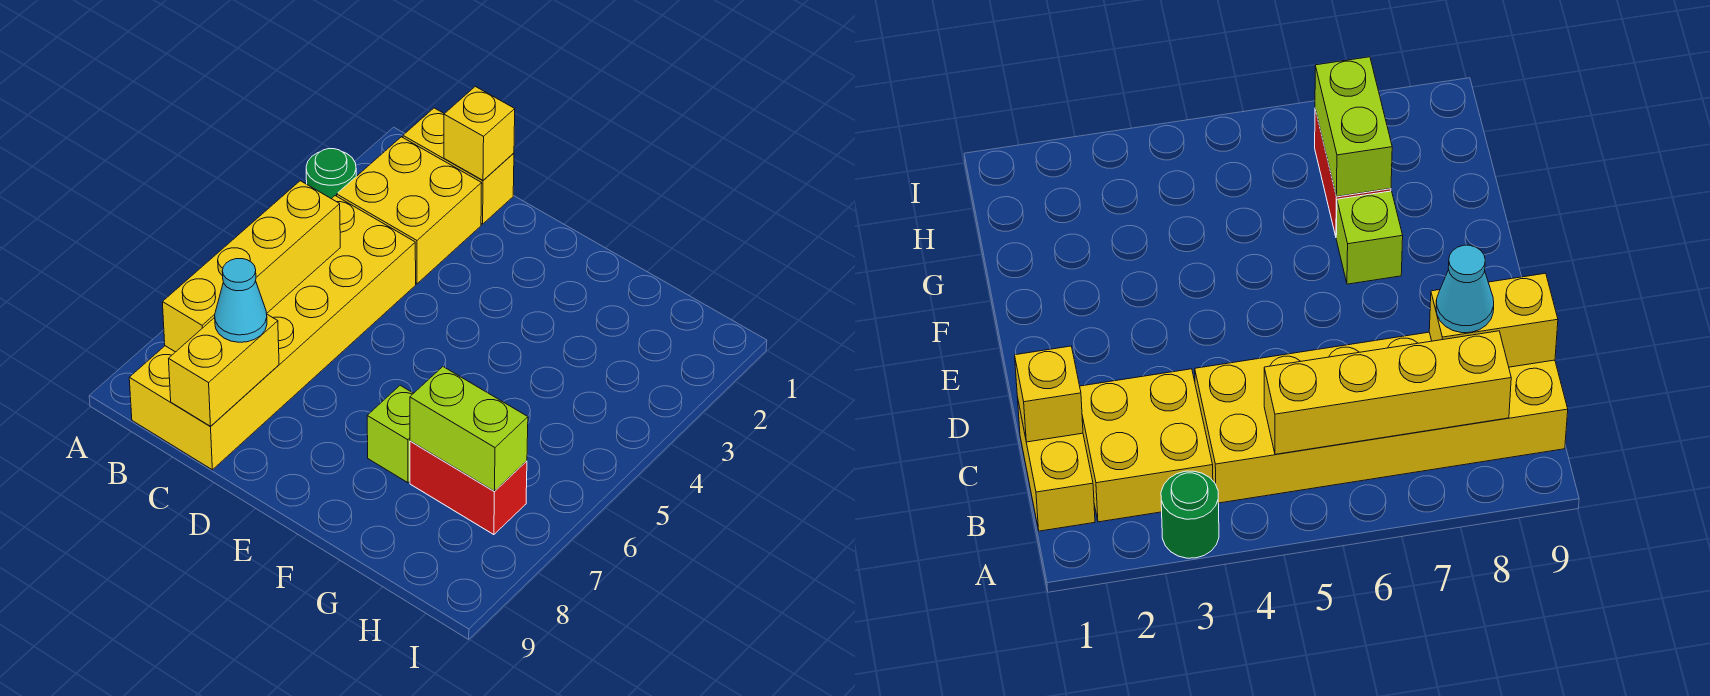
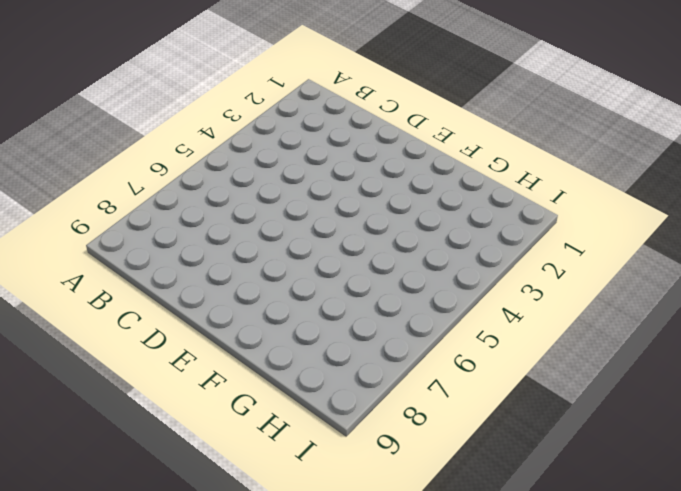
none -> green round brick A3 level 1
none -> yellow brick B1:C1 level 1

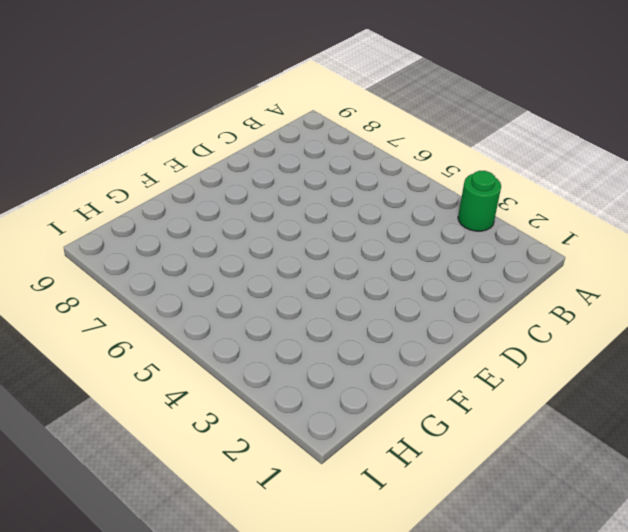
none -> yellow brick B1:C1 level 1
none -> yellow brick B2:C3 level 1

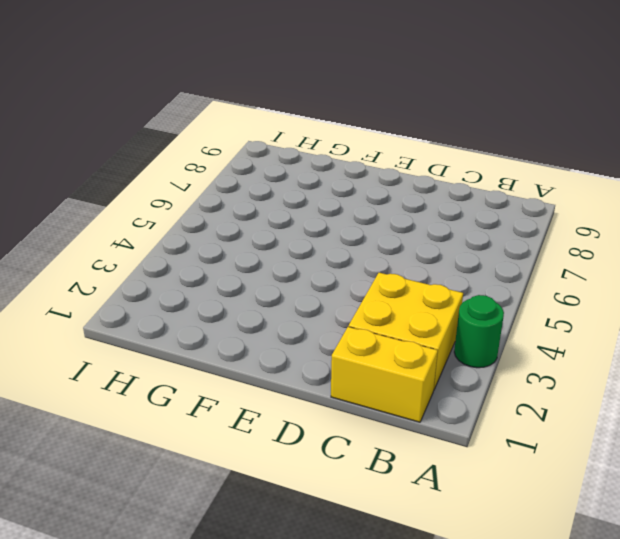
none -> yellow brick B4:C9 level 1
none -> lime brick F7 level 1

